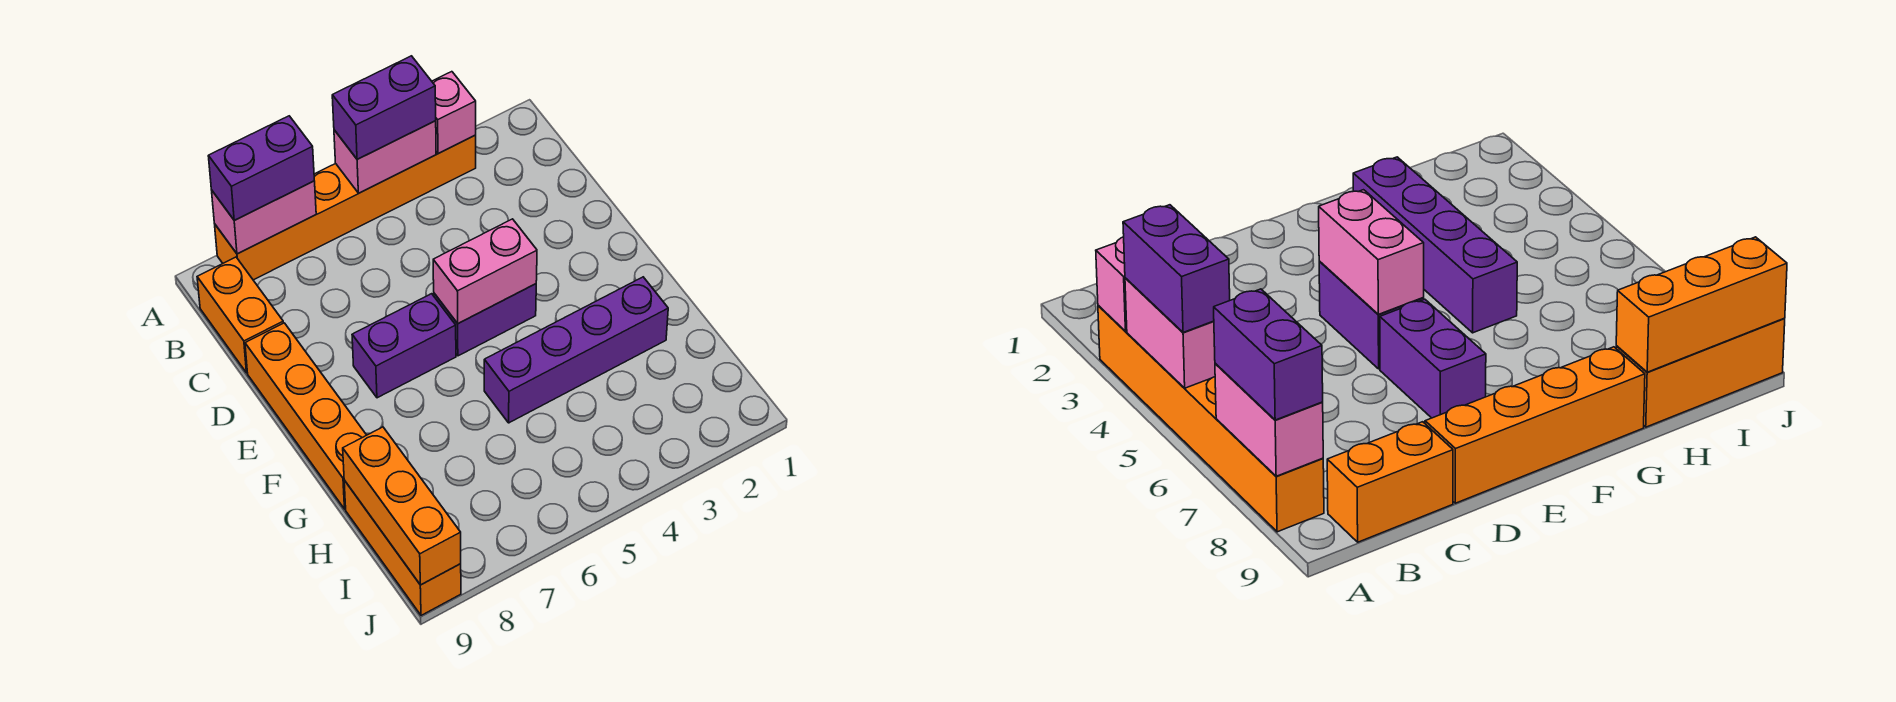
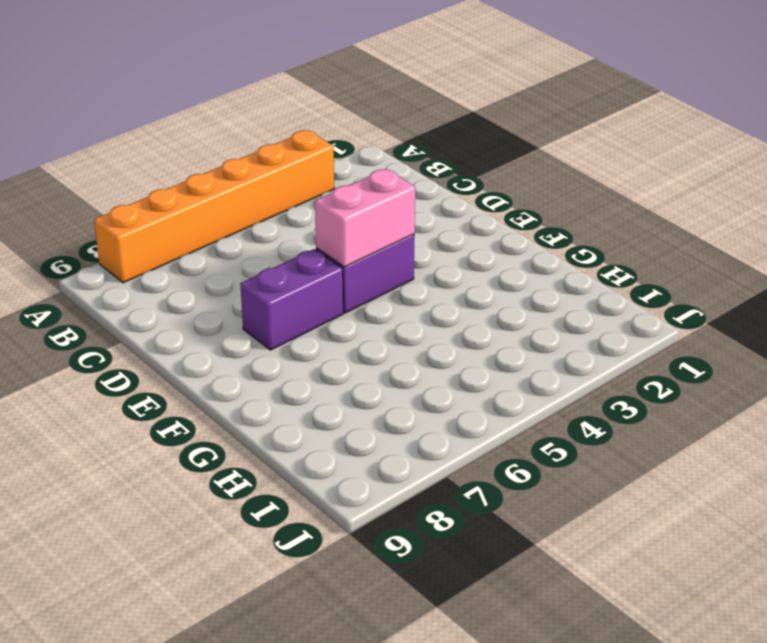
none -> orange brick B9:C9 level 1
none -> orange brick D9:G9 level 1
none -> purple brick G2:G5 level 1

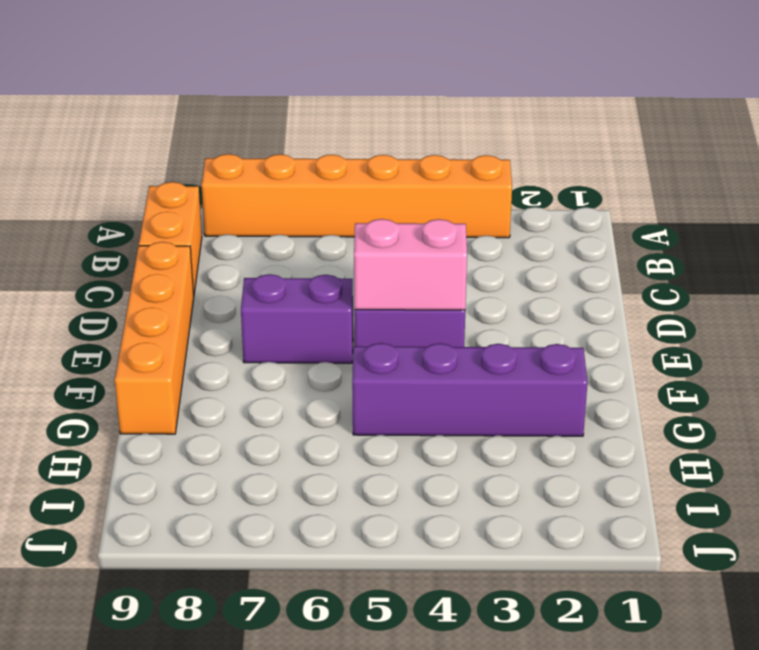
none -> orange brick H9:J9 level 1
none -> pink brick A3 level 2
none -> pink brick A4:A5 level 2

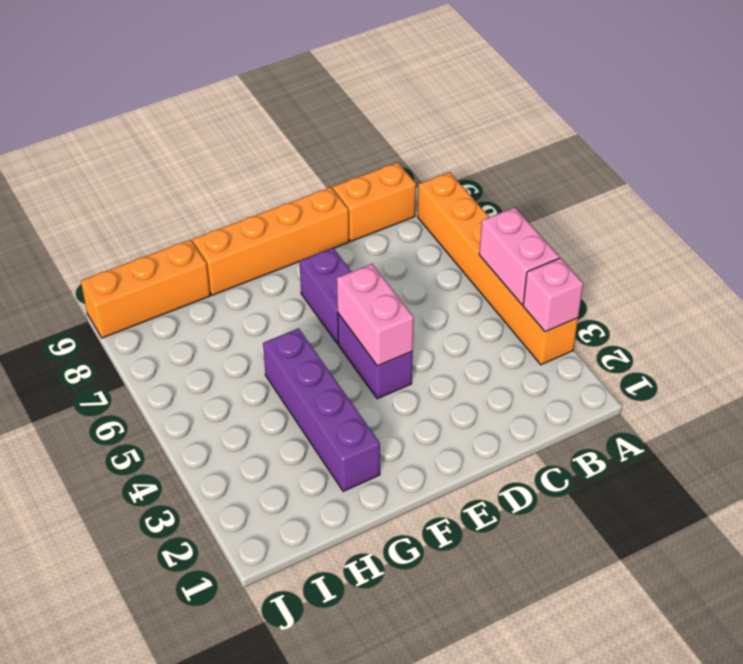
none -> pink brick A7:A8 level 2
none -> orange brick H9:J9 level 2
none -> purple brick A4:A5 level 3

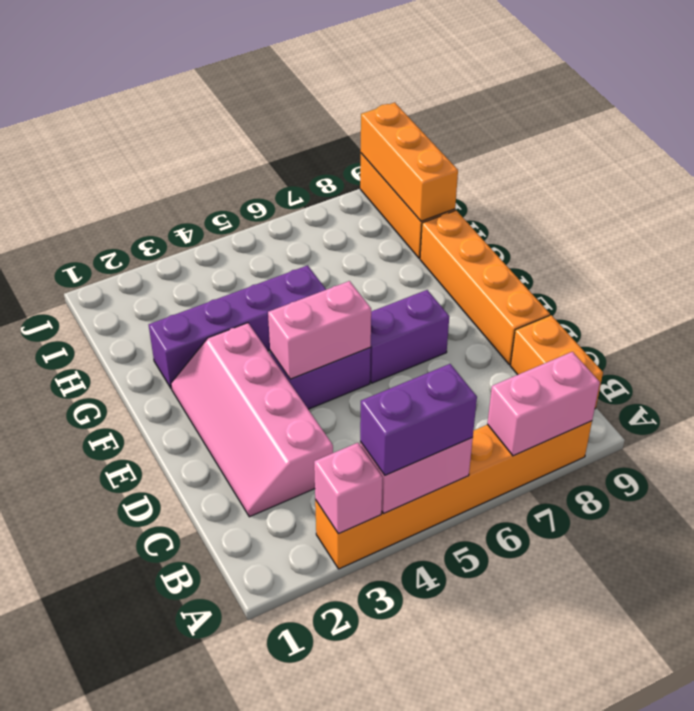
pink slope C2:F3 level 1 top 3 -> none
none -> purple brick A7:A8 level 3

